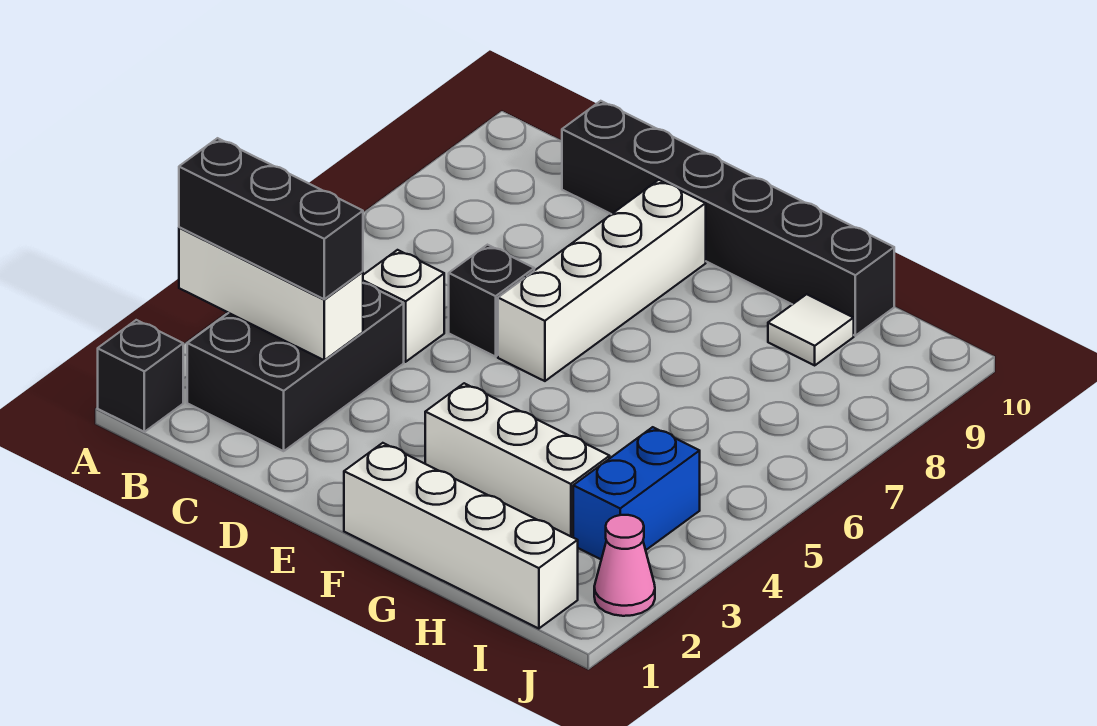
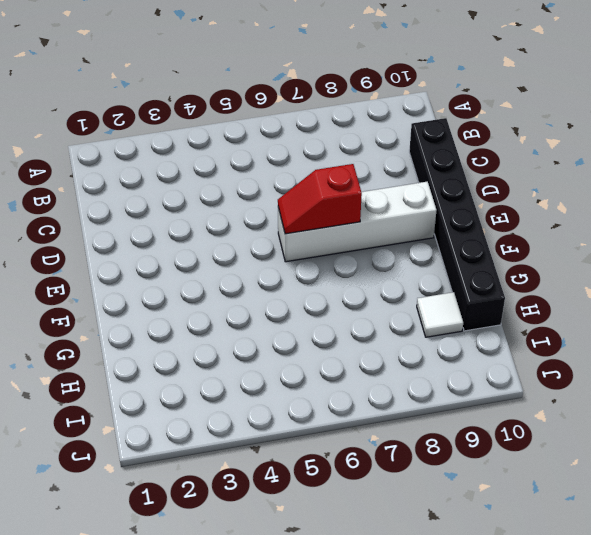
red slope E6:E7 level 2 top 7 -> none
none -> black brick A1 level 1
none -> black brick B2:C4 level 1
none -> white brick C5 level 1

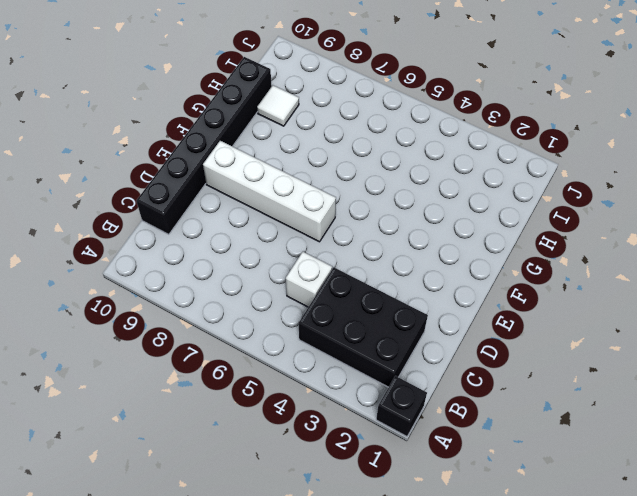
none -> black brick D6 level 1
none -> white brick F1:I1 level 1
none -> white brick F3:H3 level 1

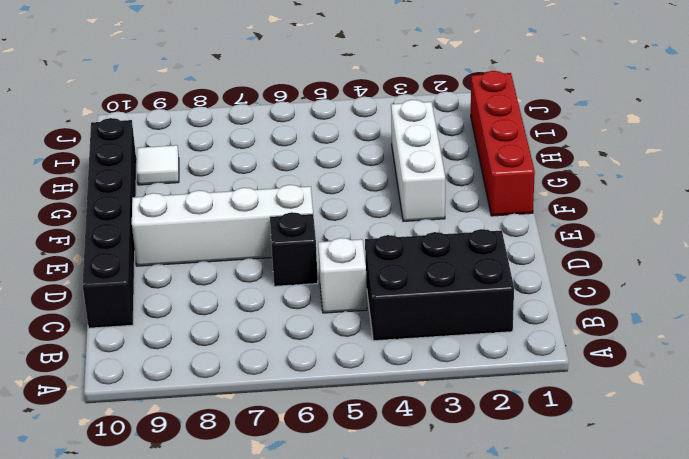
red brick F1:I1 level 1 -> white brick F1:I1 level 1
none -> black brick A1 level 1
none -> blue brick I3:I4 level 1
none -> pink cone J2 level 1

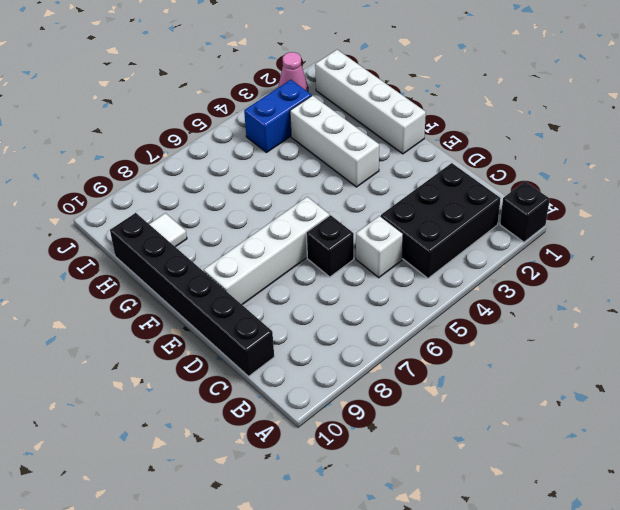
none -> white brick A3:C3 level 2
none -> black brick A3:C3 level 3

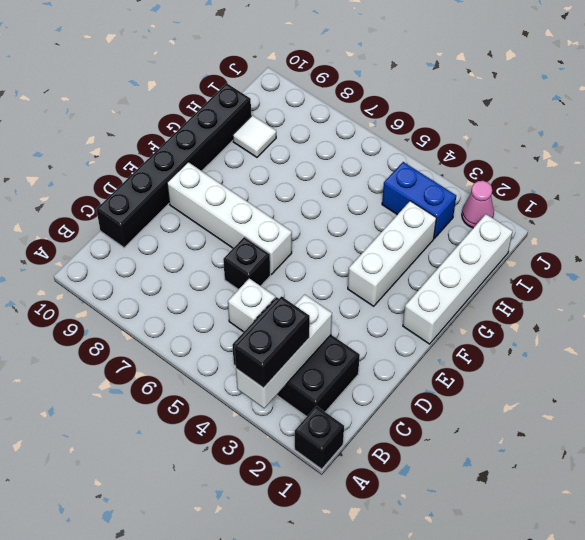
black brick A3:B3 level 3 -> black brick A3:C3 level 3

